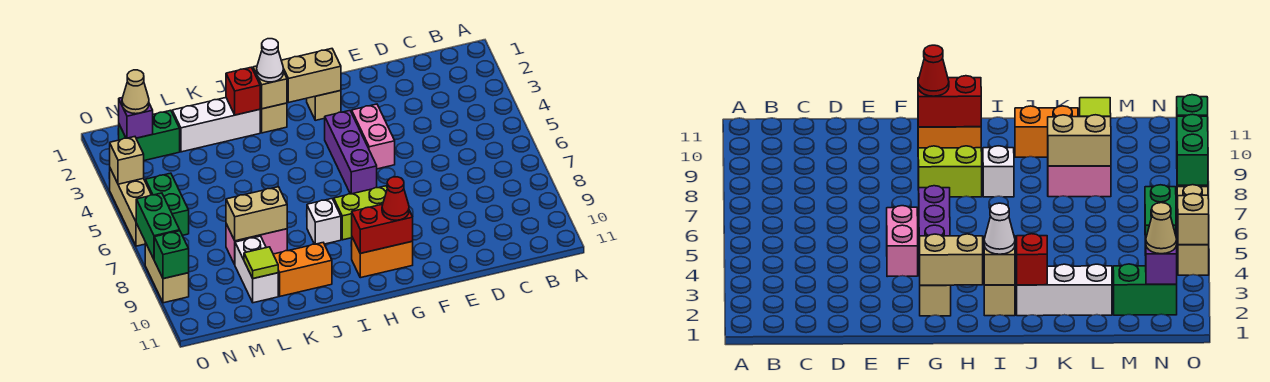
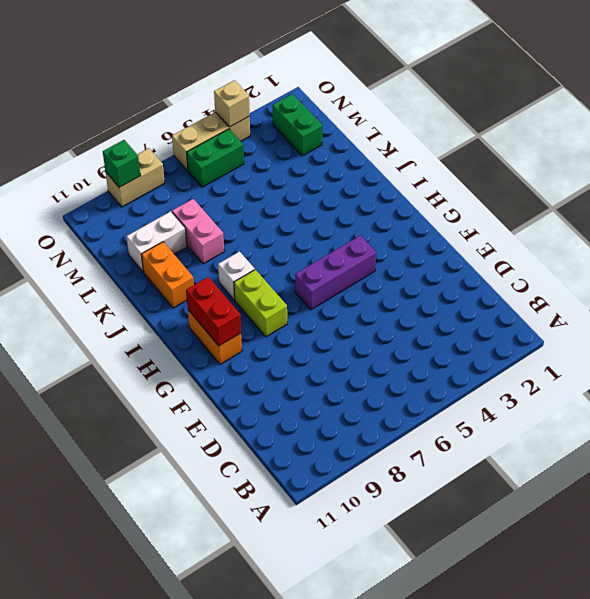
none -> pink brick F4:F5 level 1
none -> tan brick G2 level 1
none -> tan brick I2 level 1

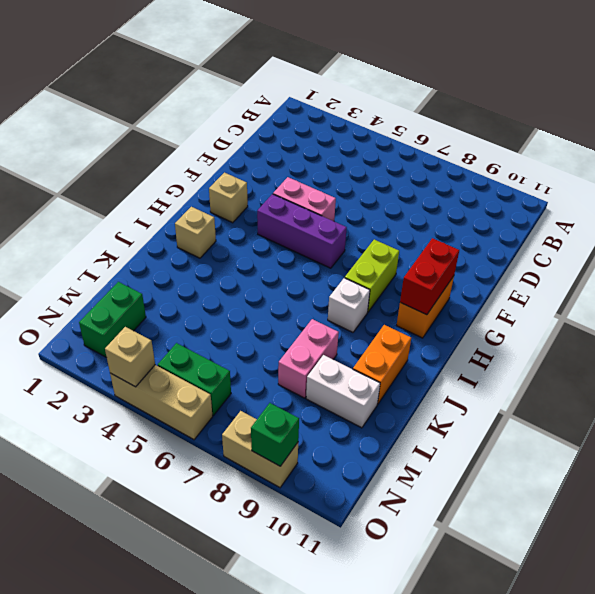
none -> white brick J2:L2 level 1
none -> tan brick G2:H2 level 2
none -> tan brick I2 level 2

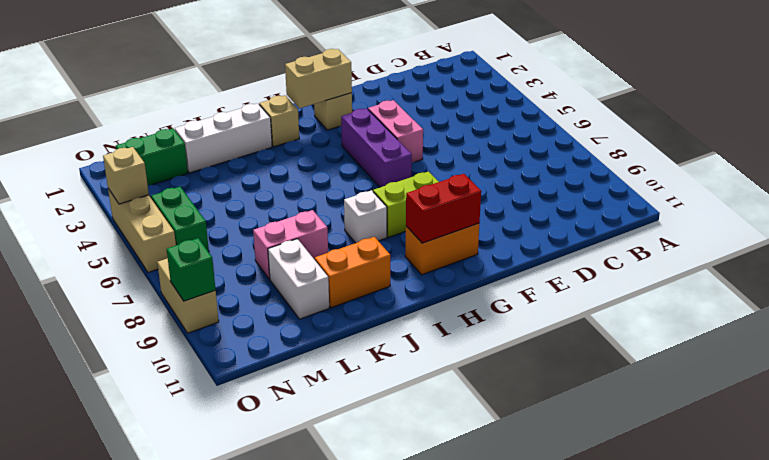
none -> tan brick I2 level 2
none -> red brick J2 level 2
none -> tan brick K8:L8 level 2

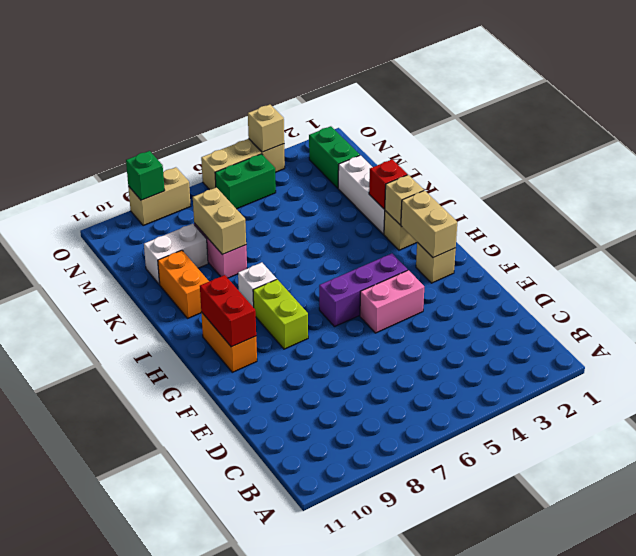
none -> lime tile L10 level 2
none -> purple brick N2 level 2
none -> green brick O7:O8 level 2

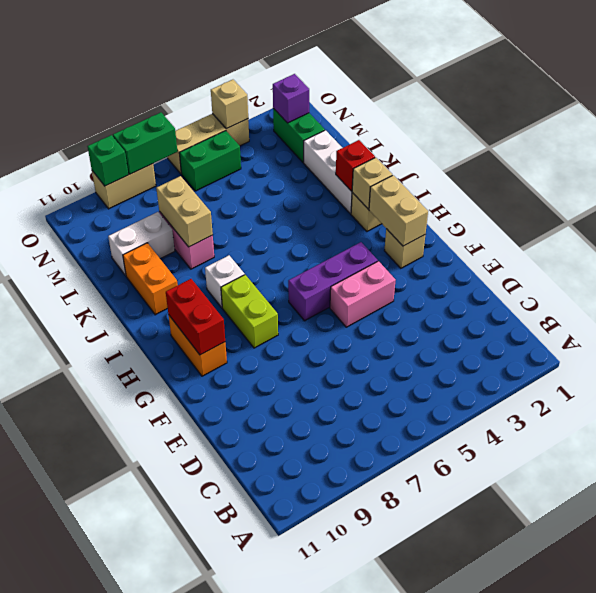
none -> lime tile L10 level 2
none -> red cone G10 level 3
none -> white cone I2 level 3

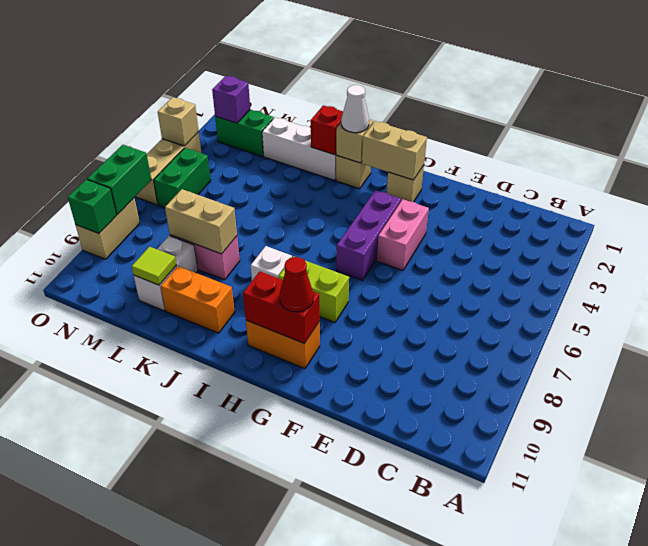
none -> tan cone N2 level 3

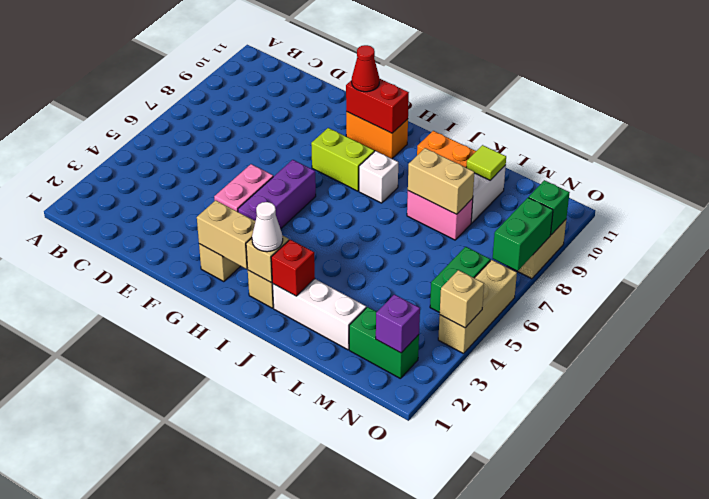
none -> tan cone N2 level 3

